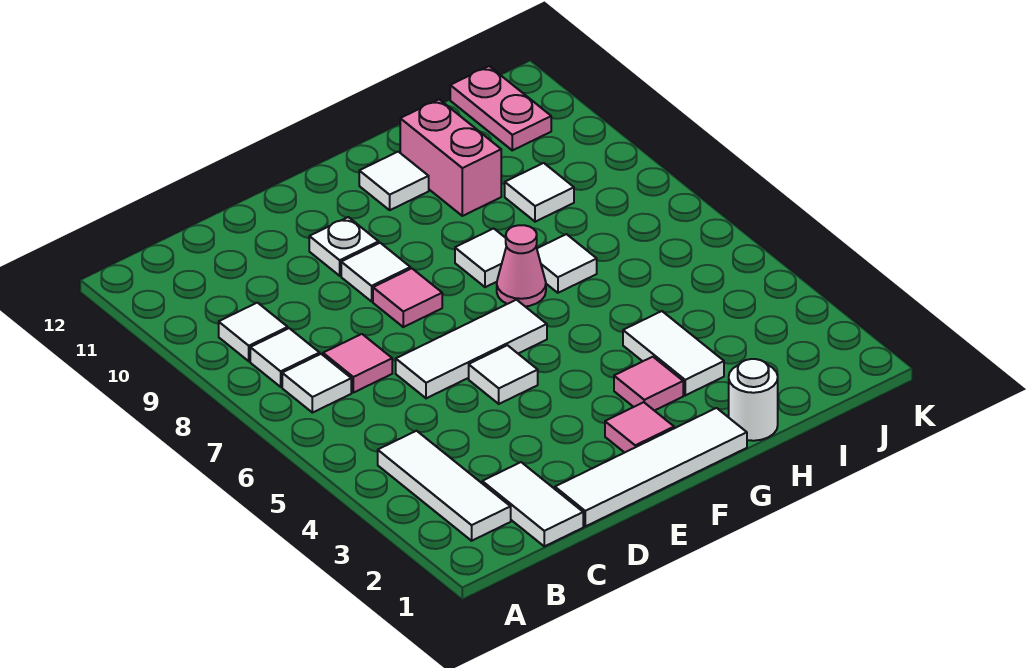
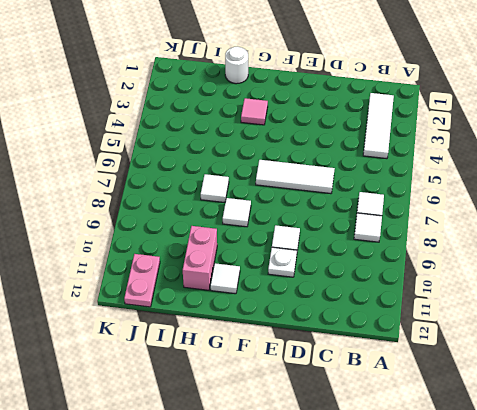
none -> white tile B9 level 1
none -> white tile C1:C2 level 1
none -> pink tile C7 level 1

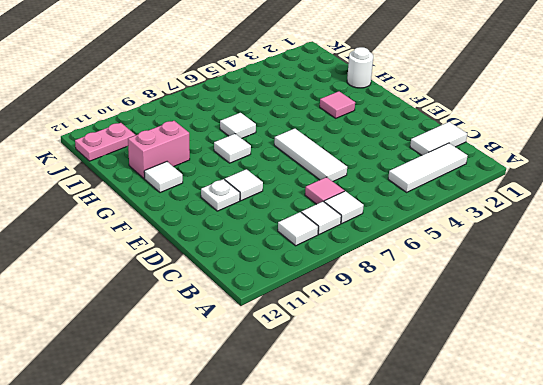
none -> white tile D1:G1 level 1
none -> white tile E5 level 1
none -> pink tile E8 level 1

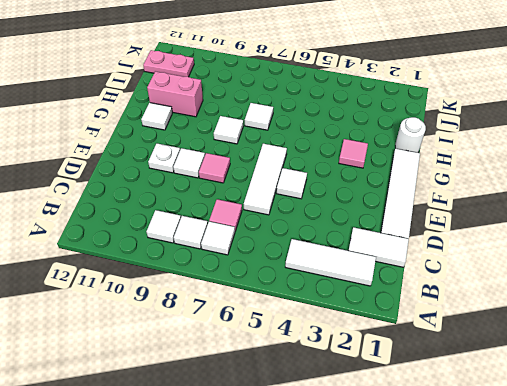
none -> pink tile F2 level 1
none -> pink cone G7 level 1
none -> white tile H3:H4 level 1

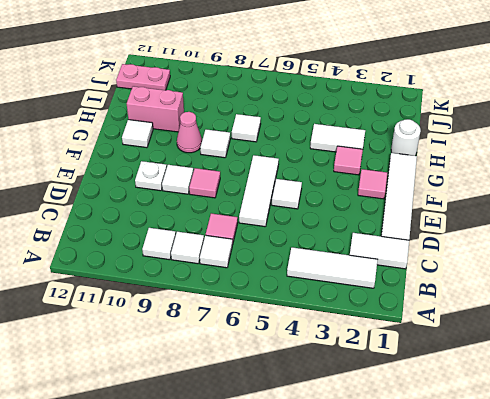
pink cone G9 level 1 -> pink cone G7 level 1
none -> white tile I9 level 1

